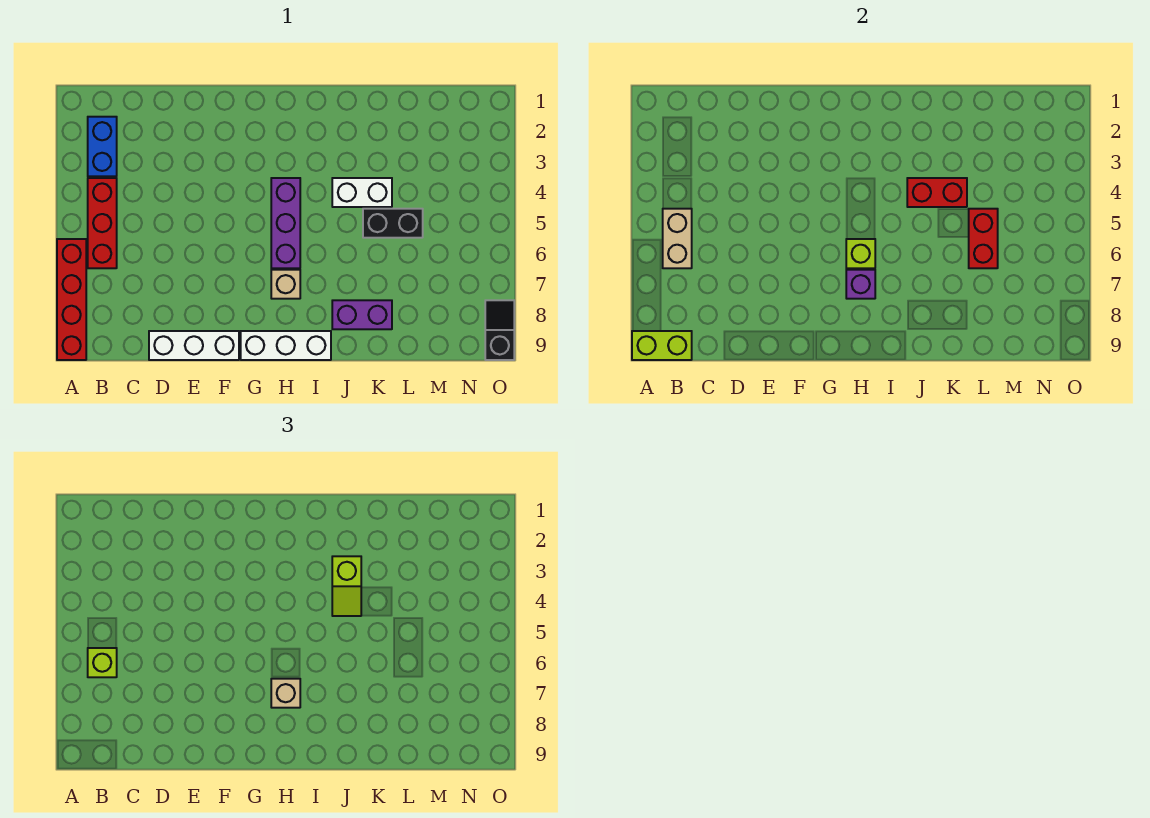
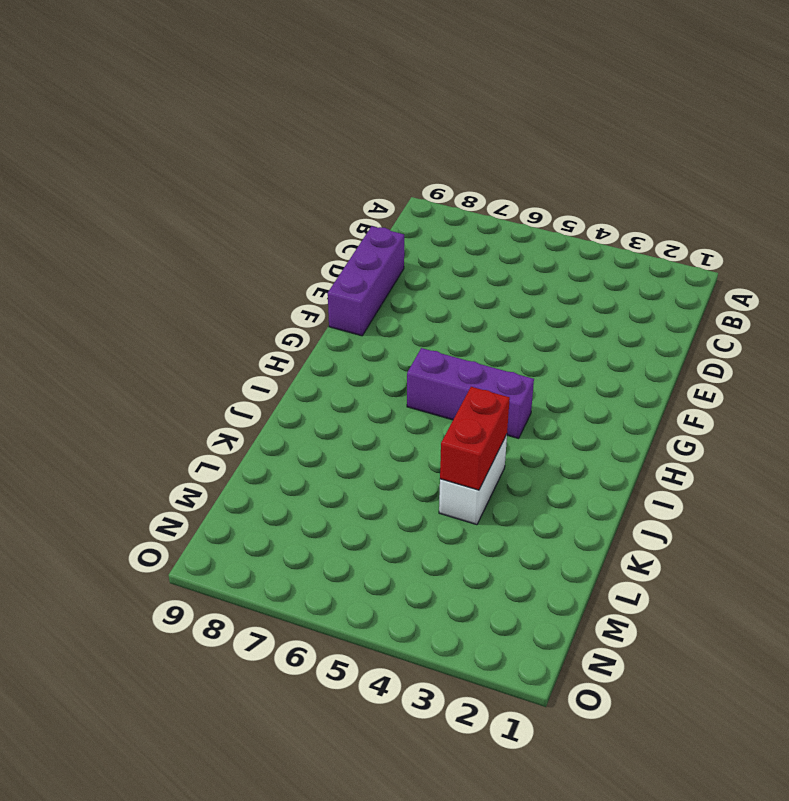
purple brick D9:F9 level 1 -> white brick D9:F9 level 1
none -> red brick A6:A9 level 1
none -> blue brick B2:B3 level 1
none -> red brick B4:B6 level 1

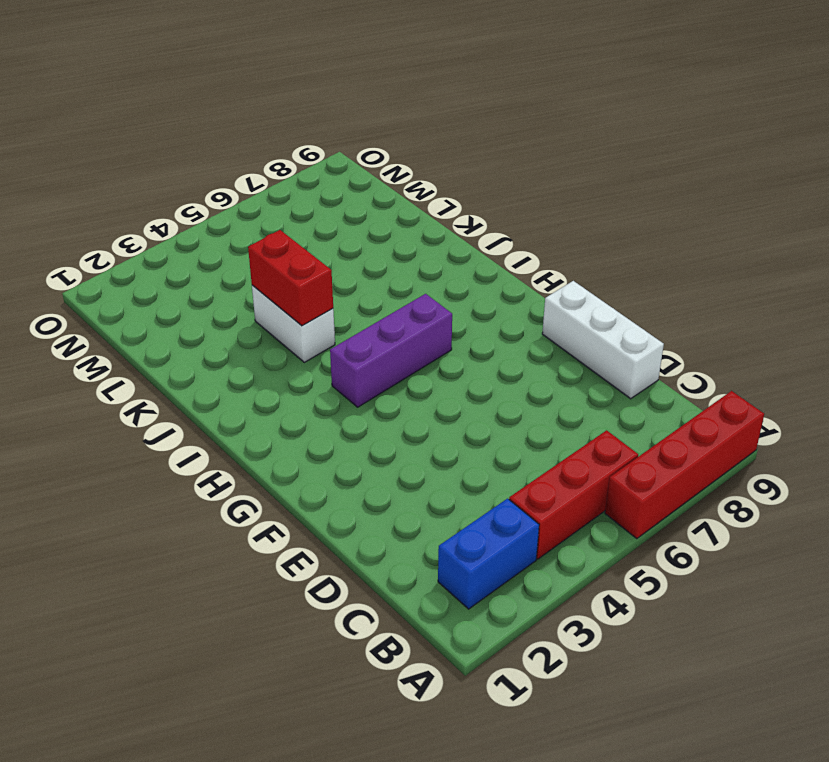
none -> white brick G9:I9 level 1
none -> tan brick H7 level 1
none -> purple brick J8:K8 level 1

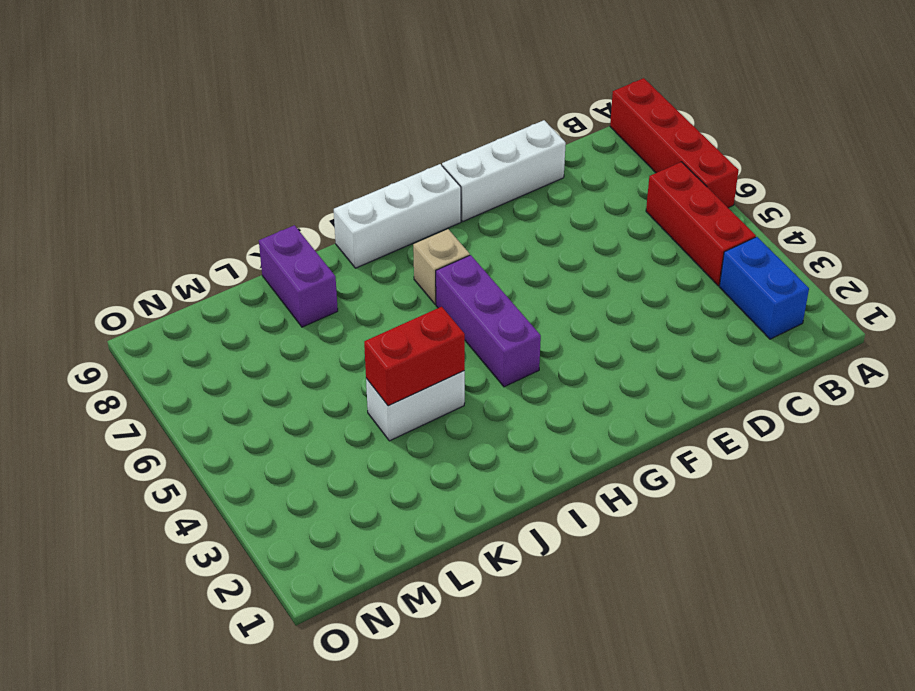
purple brick K8:K9 level 1 -> purple brick J8:K8 level 1
none -> black brick K5:L5 level 1
none -> black slope O8:O9 level 1 top 9
none -> lime brick A9:B9 level 2

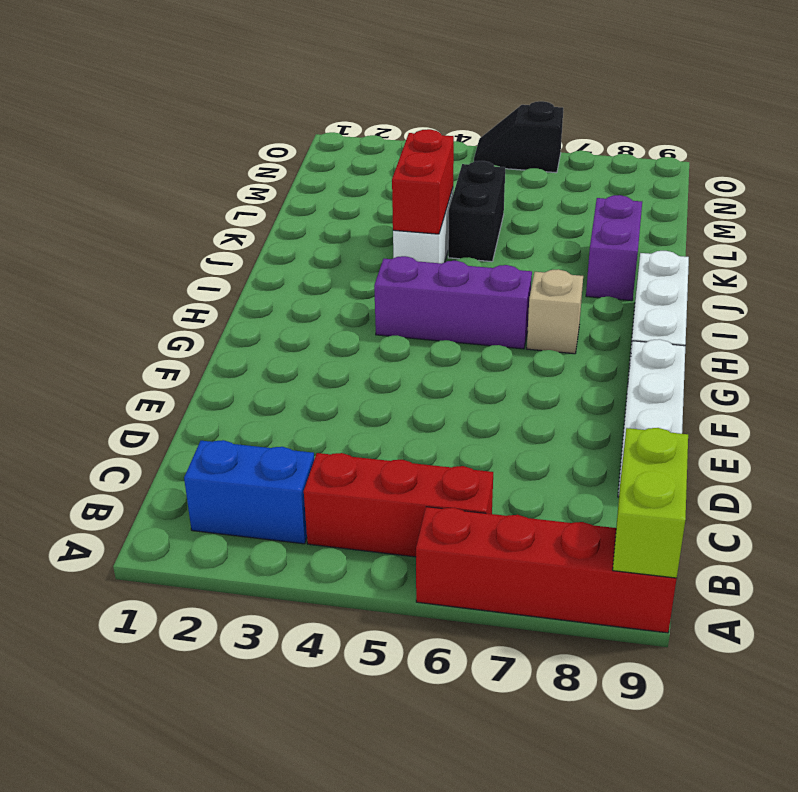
black slope O5:O6 level 1 top 6 -> black slope O8:O9 level 1 top 9
none -> tan brick B5:B6 level 2
none -> lime brick H6 level 2
none -> purple brick H7 level 2

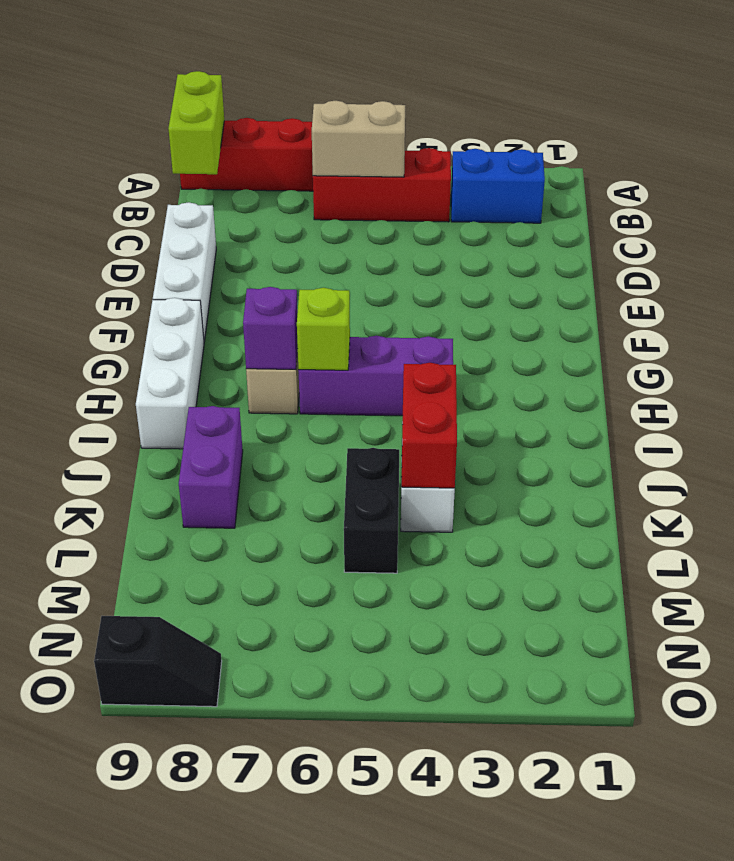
none -> red brick L5:L6 level 2
none -> lime brick B6 level 3
none -> tan brick H7 level 3

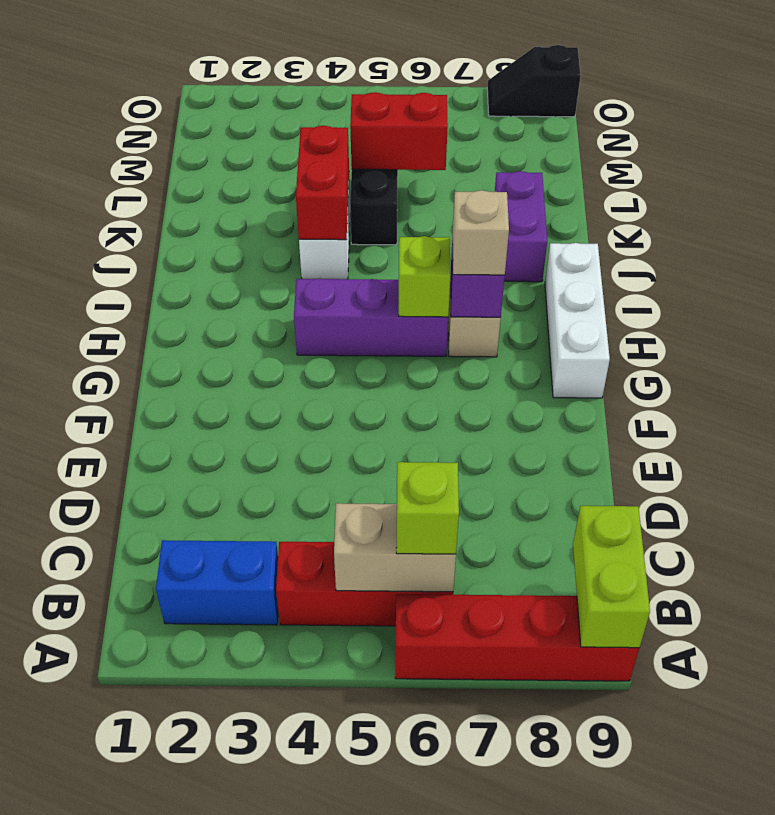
none -> white brick D9:F9 level 1
none -> lime slope J3:J4 level 3 top 3

